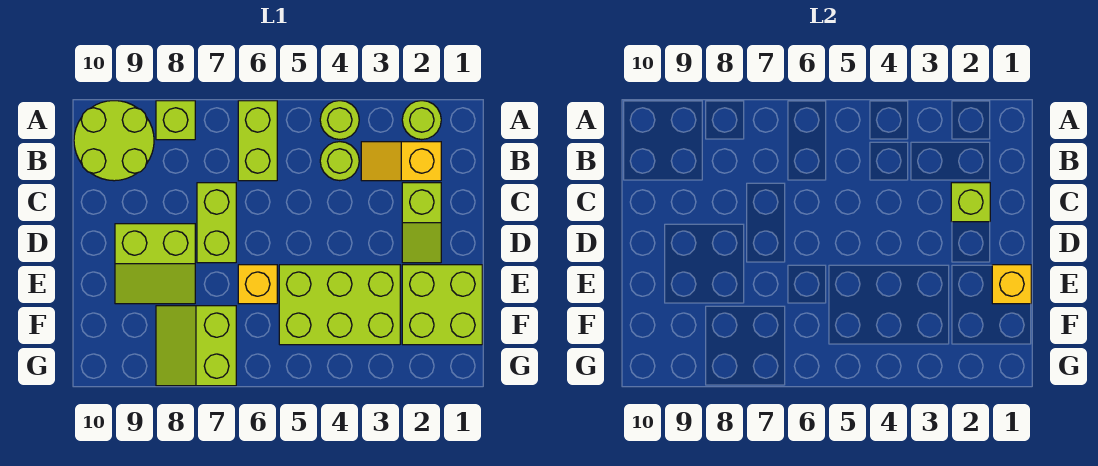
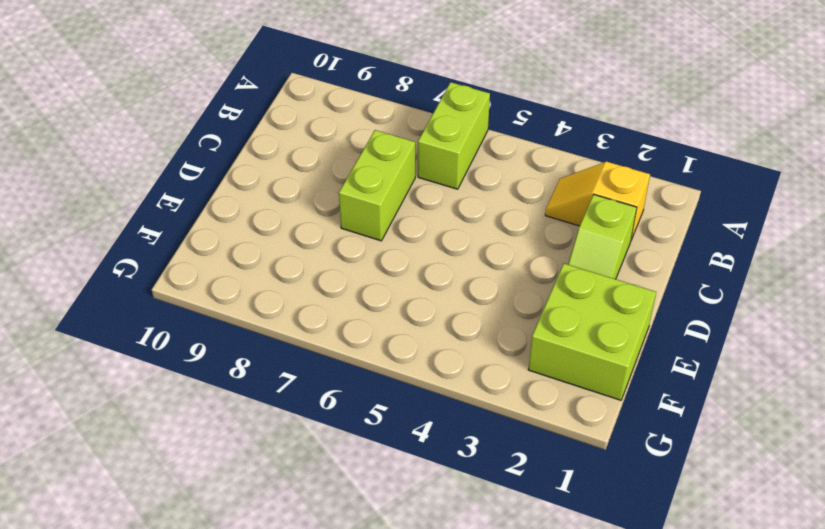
none -> lime round brick A2 level 1
none -> lime round brick A4 level 1
none -> lime brick A8 level 1

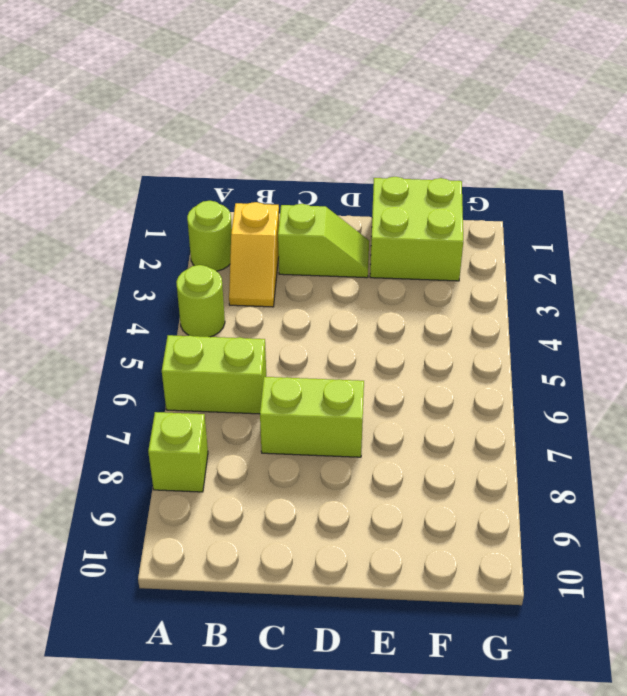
none -> lime round brick A9:B10 level 1
none -> lime round brick B4 level 1
none -> lime slope D8:E9 level 1 top D

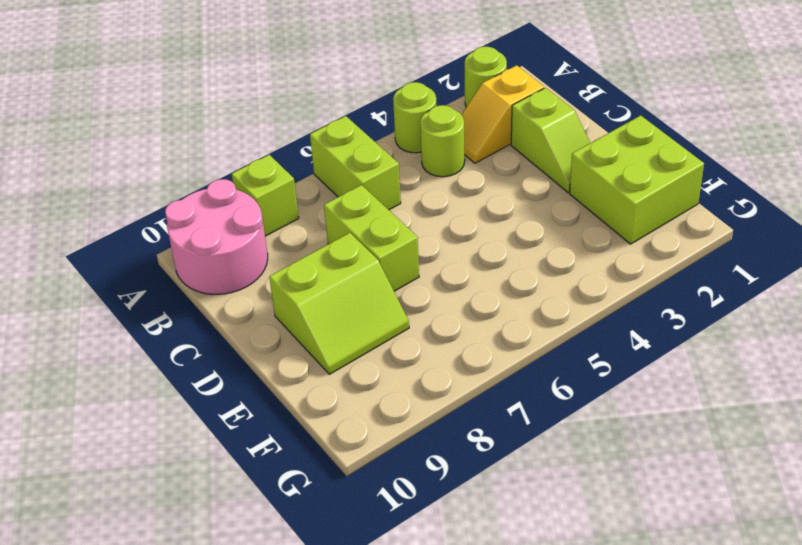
pink round brick A9:B10 level 1 -> lime round brick A9:B10 level 1
none -> lime brick E3:F5 level 1
none -> yellow brick E6 level 1
none -> lime slope F7:G8 level 1 top 7

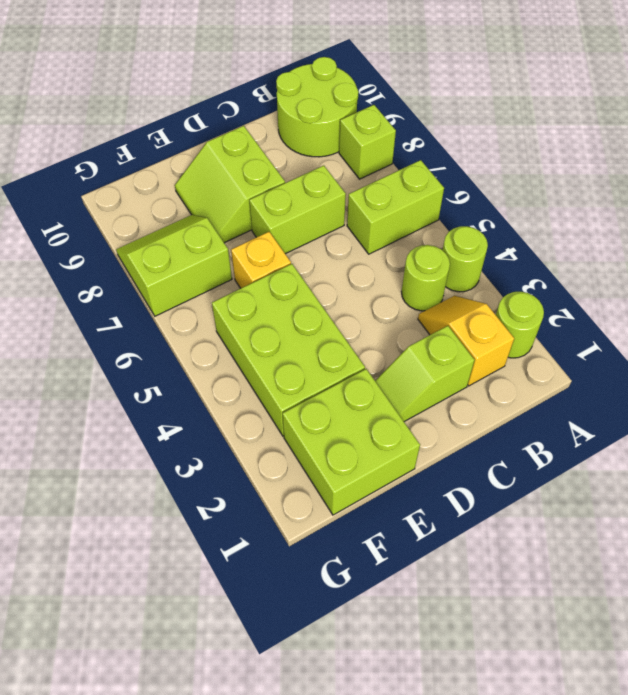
none -> lime brick C2 level 2
none -> yellow brick E1 level 2

